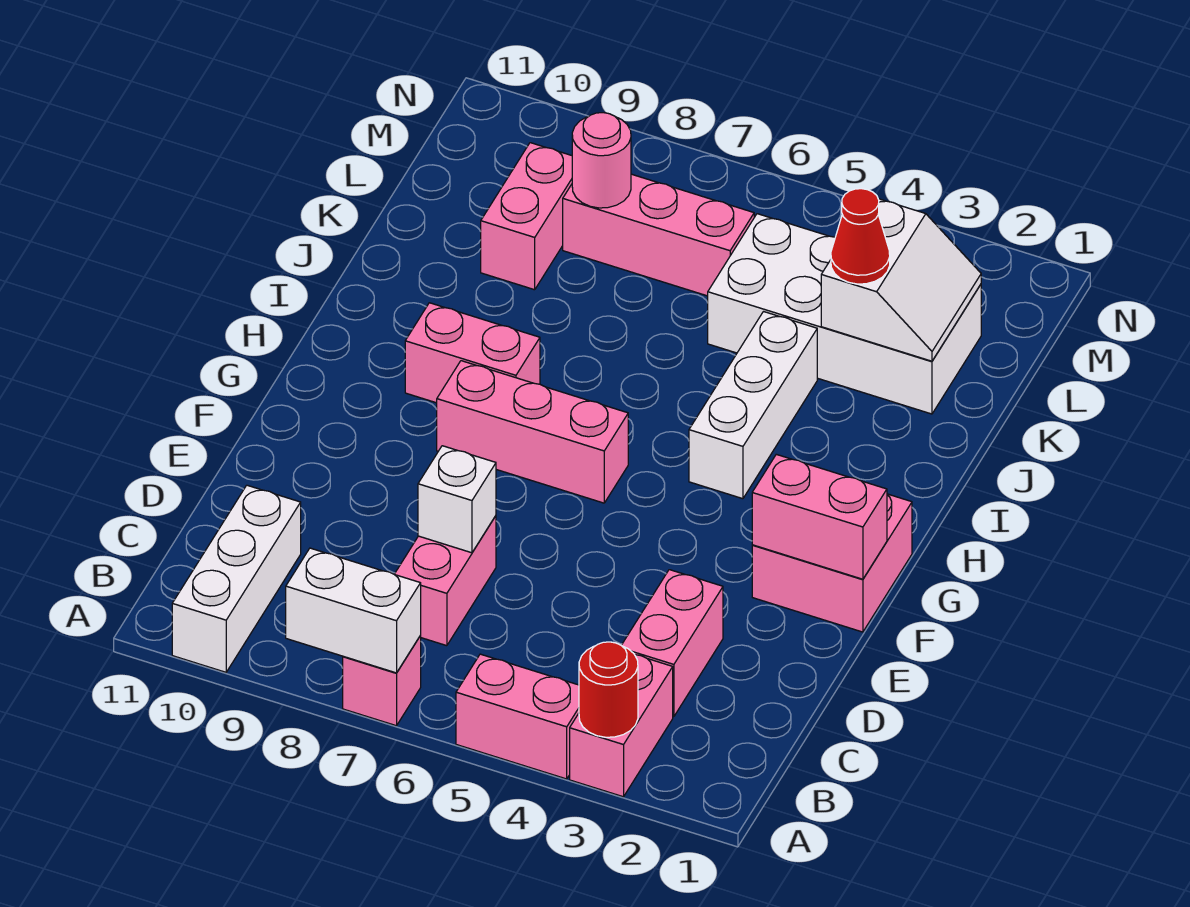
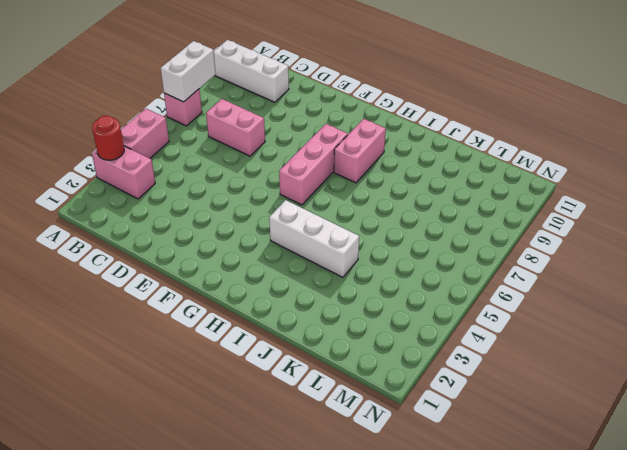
none -> pink brick C3:D3 level 1
none -> pink brick F1:G2 level 1
none -> white brick K2:L5 level 1

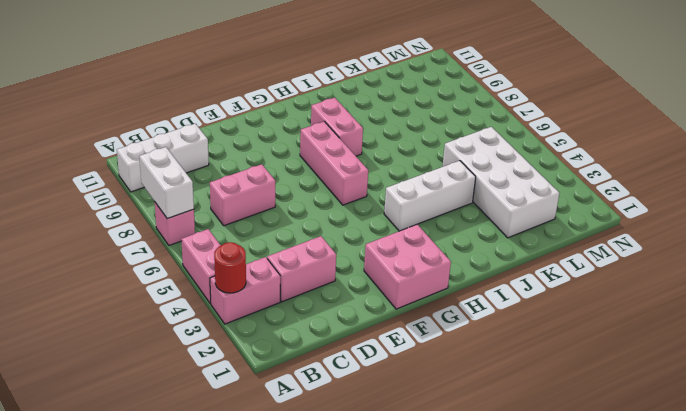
none -> pink brick K9:L9 level 1
none -> pink brick L6:L8 level 1
none -> white brick D7 level 2

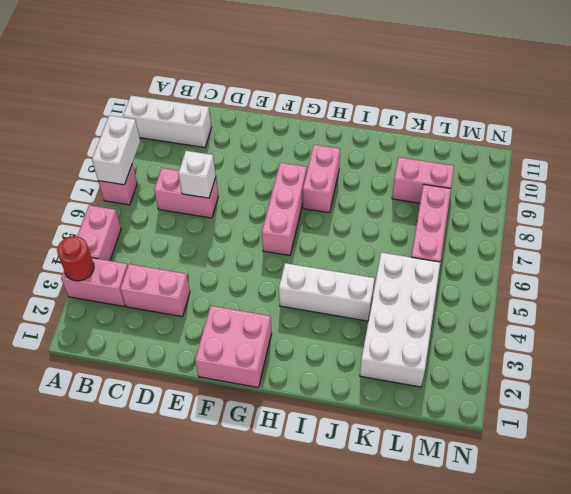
none -> pink brick F1:F2 level 2
none -> white slope K2:L3 level 2 top 3
none -> pink round brick L8 level 2

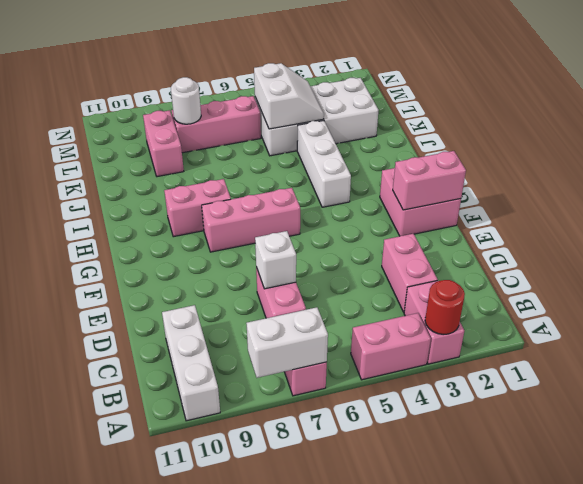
white slope K4:L5 level 2 top 5 -> white slope K2:L3 level 2 top 3
white round brick L8 level 2 -> pink round brick L8 level 2
none -> red cone K3 level 3

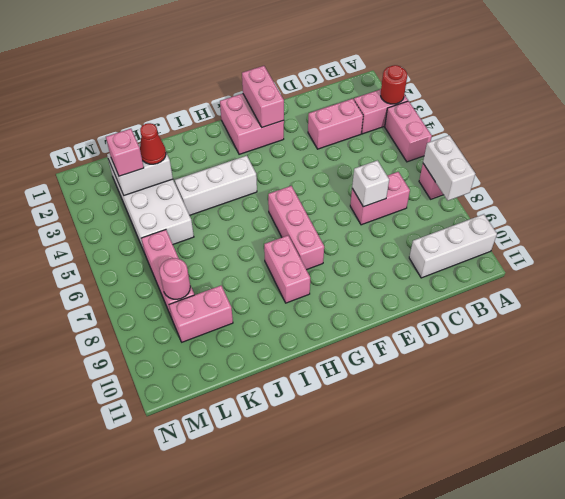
pink brick L3 level 3 -> none

